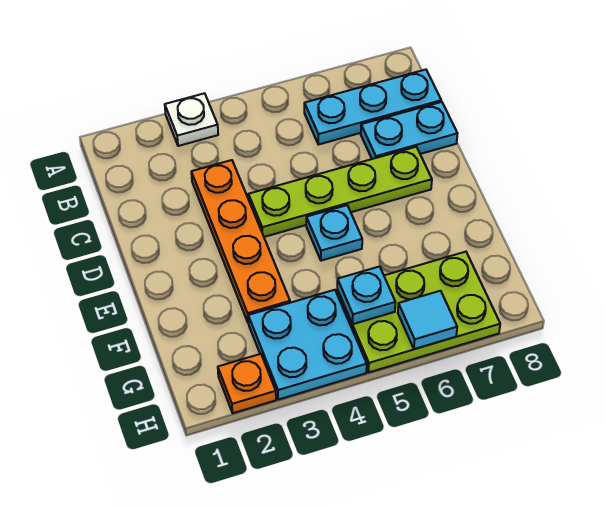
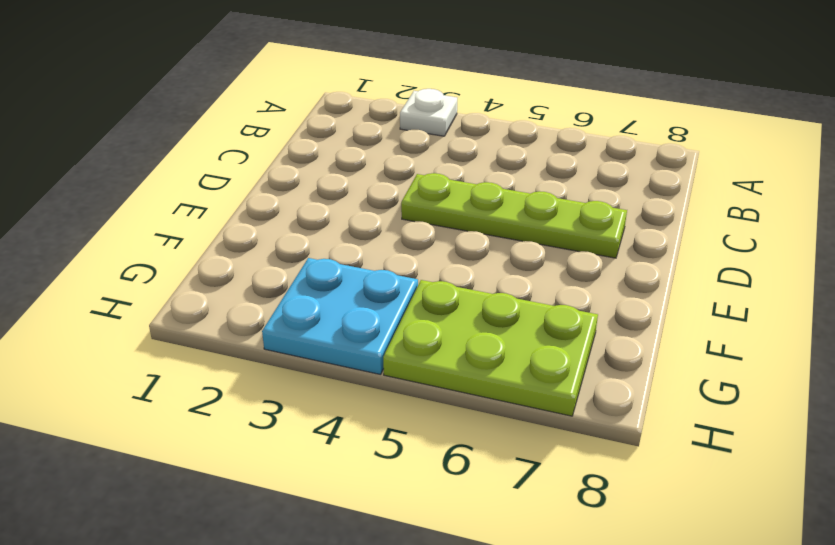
none -> cyan plate B6:B8 level 1
none -> orange plate C3:F3 level 1

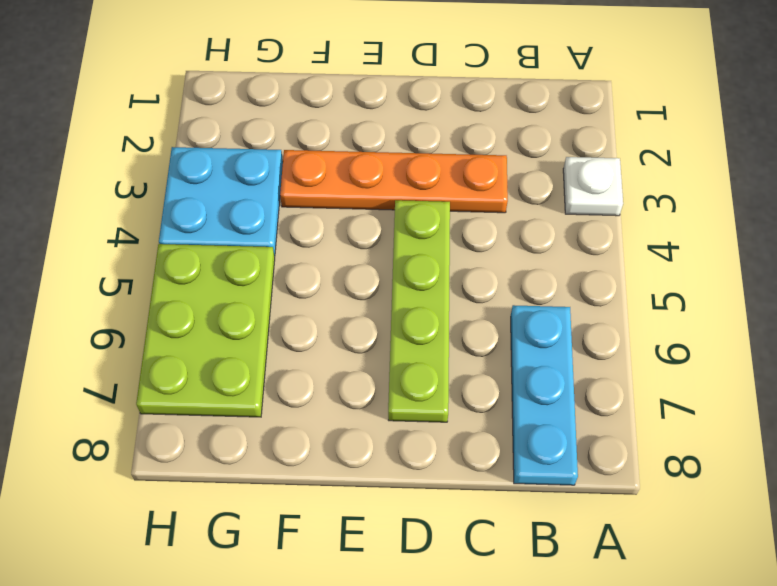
none -> cyan plate C7:C8 level 1
none -> cyan plate E5 level 1

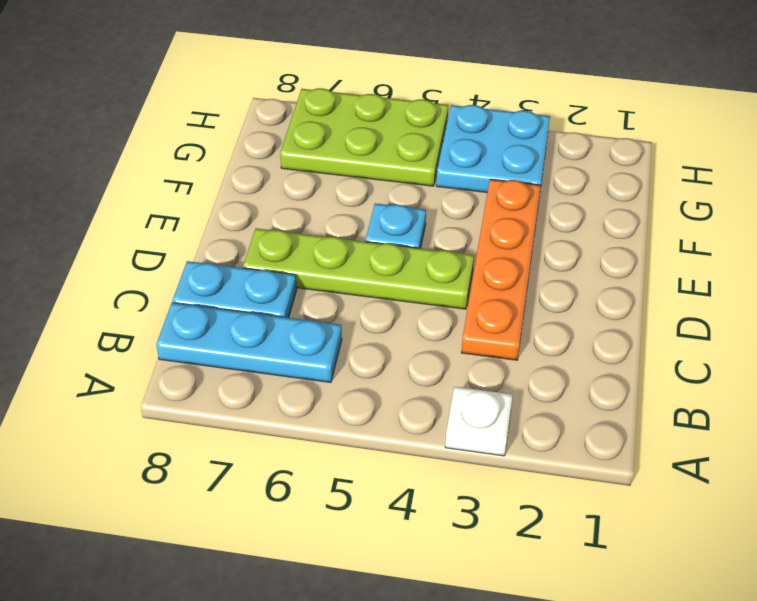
none -> orange plate H2 level 1
none -> cyan plate G5 level 2

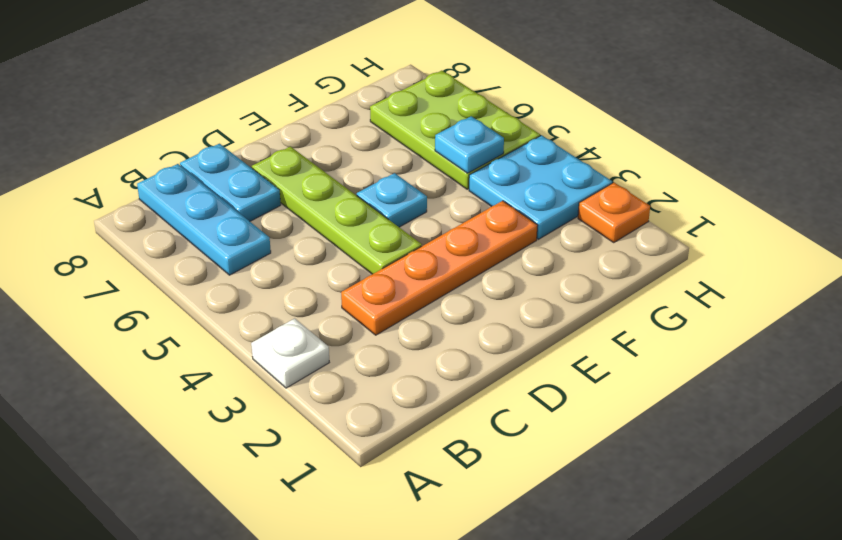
none -> cyan tile H6 level 2

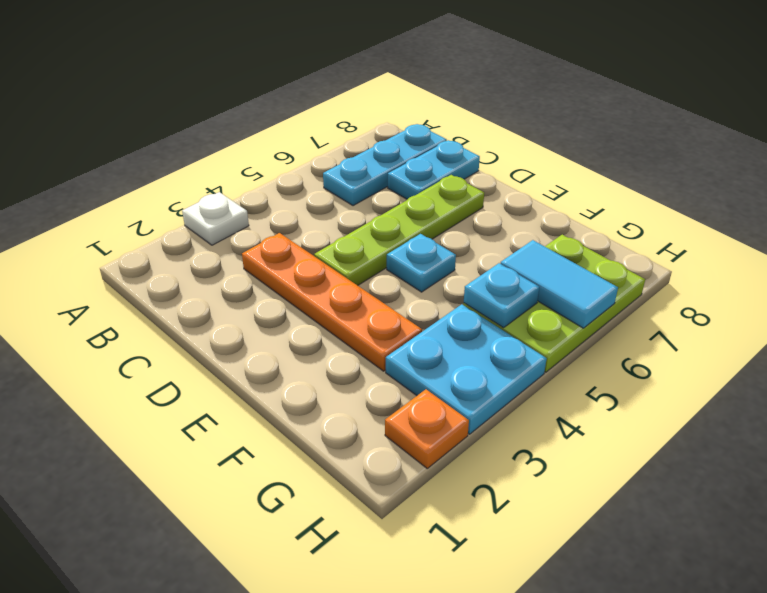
cyan tile G6:H6 level 2 -> cyan tile H6 level 2

